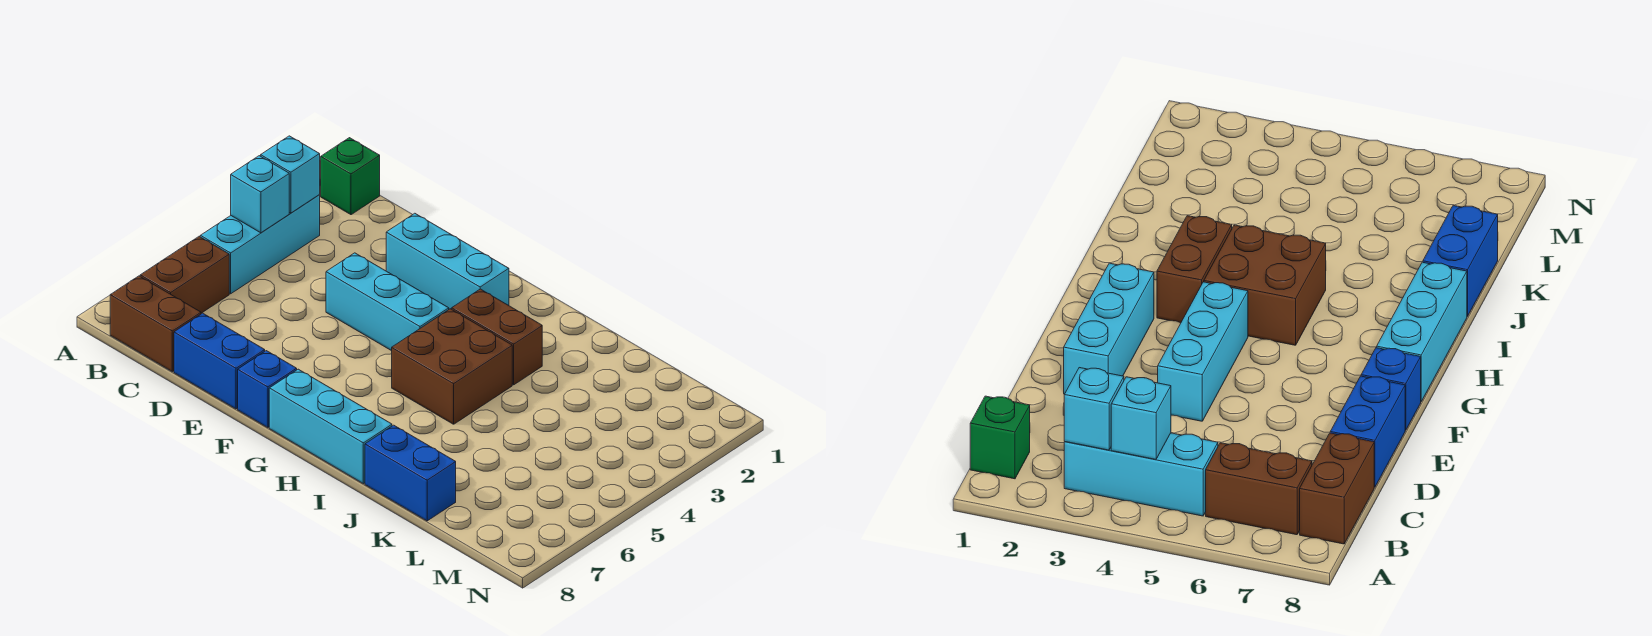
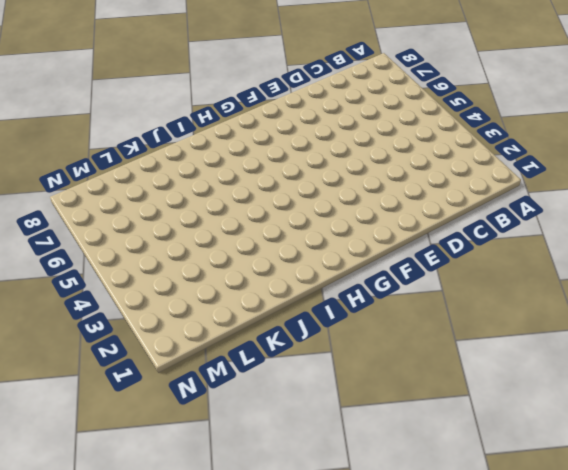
none -> green brick B1 level 1
none -> cyan brick B3:B5 level 1
none -> brown brick B6:B7 level 1

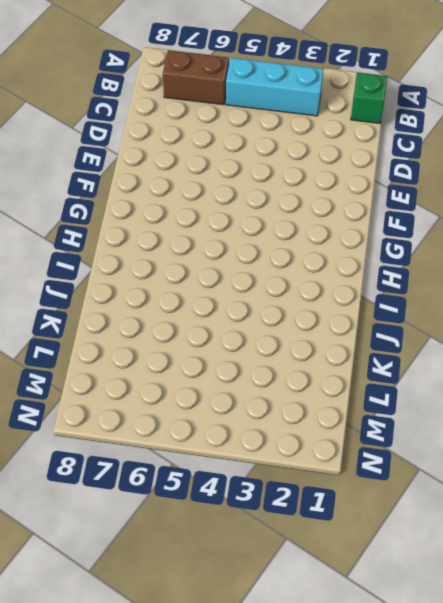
none -> brown brick B8:C8 level 1
none -> blue brick D8:E8 level 1
none -> cyan brick E2:G2 level 1

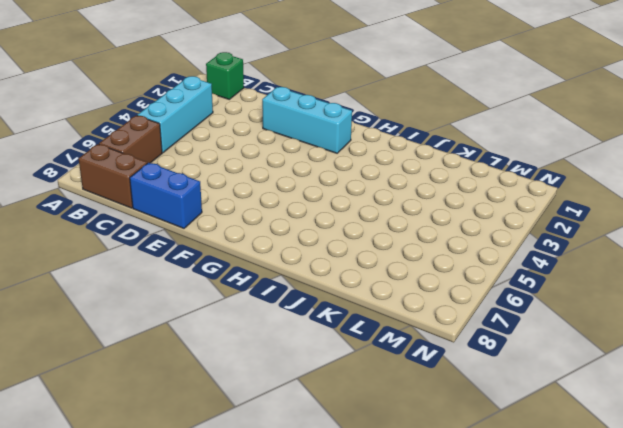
none -> cyan brick E4:G4 level 1
none -> blue brick F8 level 1
none -> cyan brick G8:I8 level 1

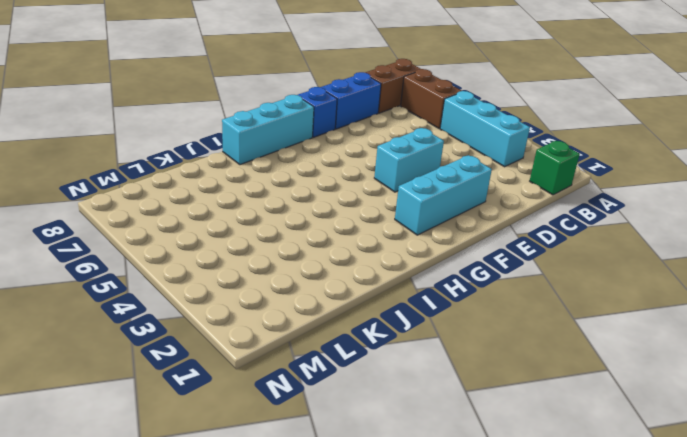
cyan brick E4:F4 level 1 -> cyan brick E4:G4 level 1
none -> brown brick H3:I3 level 1
none -> brown brick H4:I5 level 1
none -> blue brick J8:K8 level 1

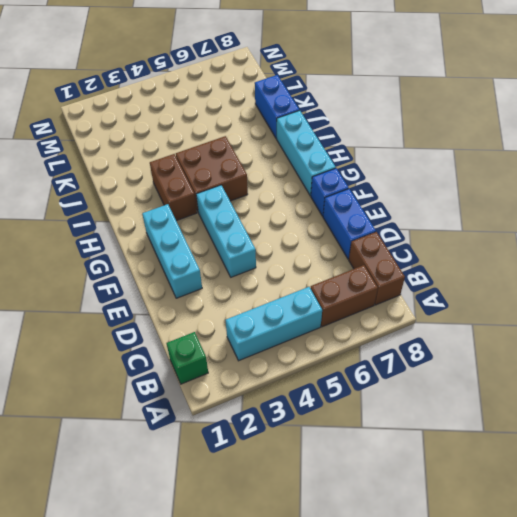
none -> cyan brick B3 level 2
none -> cyan brick B4 level 2

